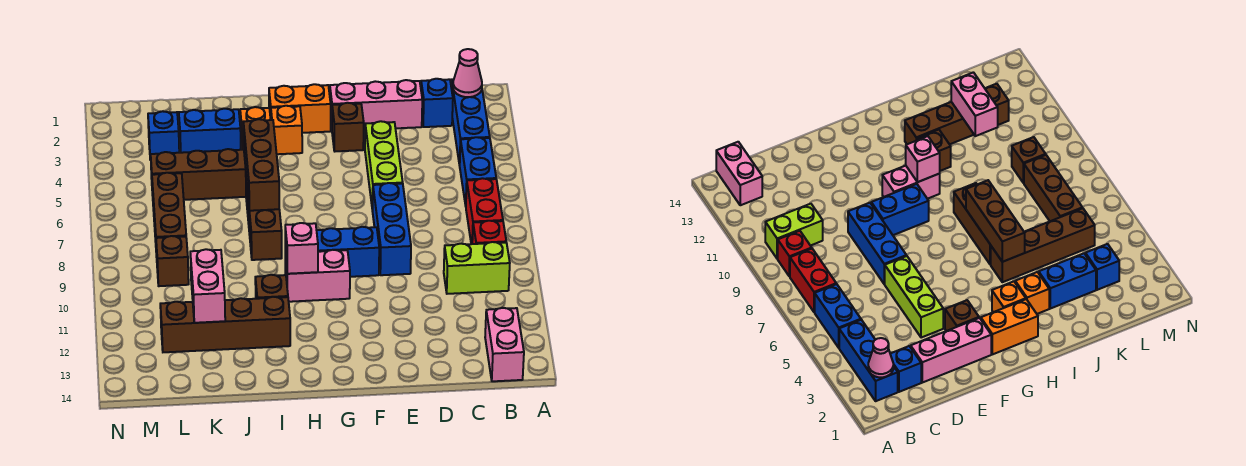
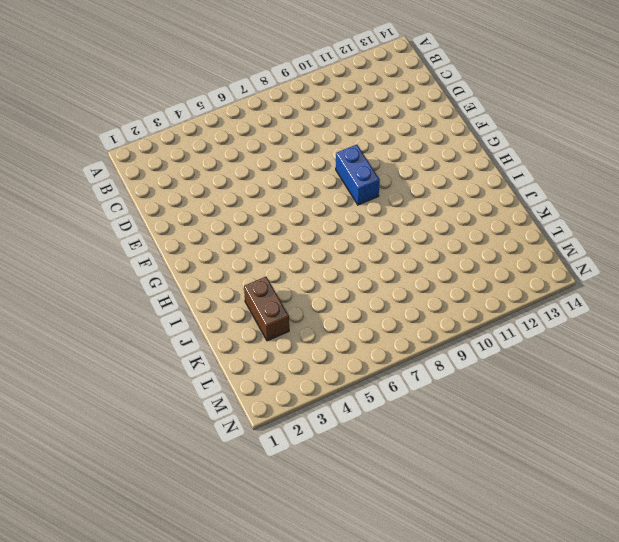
brown brick J3:K3 level 1 -> blue brick J3:K3 level 1
none -> blue brick B2:B4 level 1
none -> blue brick B5:B6 level 1
none -> red brick B7:B8 level 1

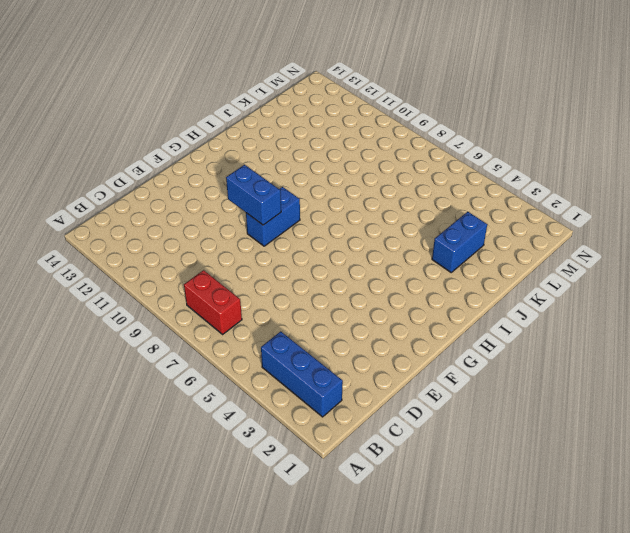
blue brick F9:F10 level 2 -> blue brick B5:B6 level 1
none -> red brick B9 level 1
none -> lime brick B10:C10 level 1
none -> pink brick B13:B14 level 1

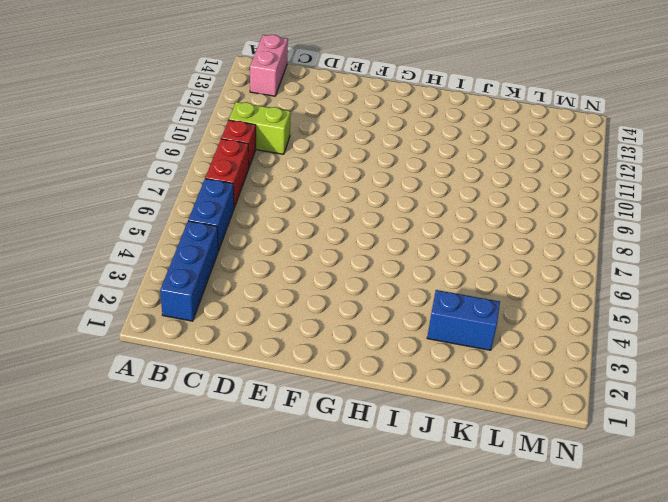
none -> blue brick C2 level 1
none -> pink brick D2:F2 level 1
none -> lime brick E4:E6 level 1

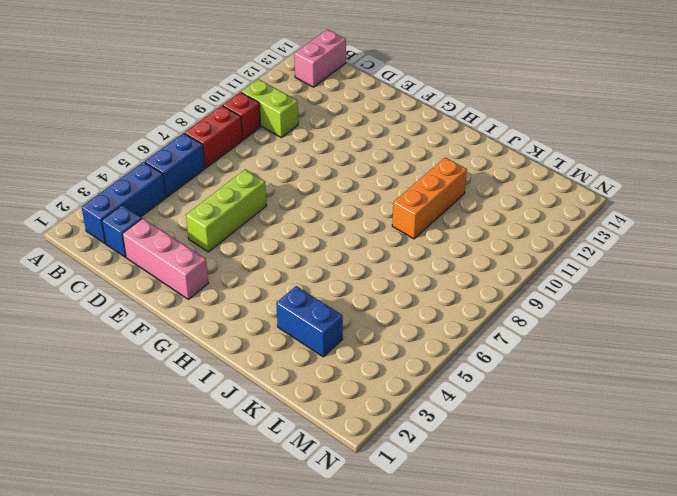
orange brick J9:J11 level 1 -> none
none -> blue brick E7:E9 level 1
none -> brown brick F3 level 1
none -> blue brick F9:G9 level 1

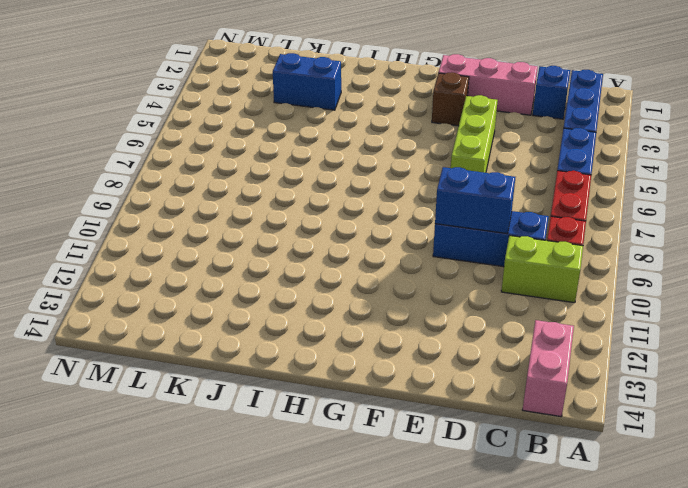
blue brick C9:E9 level 1 -> blue brick E7:E9 level 1
blue brick D9:E9 level 2 -> blue brick F9:G9 level 1
none -> orange brick G2:H2 level 1
none -> pink brick G10:H10 level 1
none -> orange brick H3 level 1

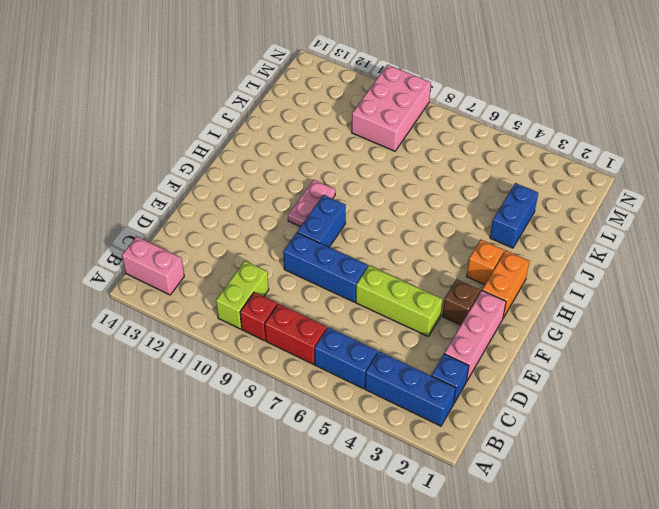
pink plate G10:H10 level 1 -> pink brick G10:H10 level 1
pink brick L9:N10 level 1 -> brown brick L9 level 1
none -> orange brick I3 level 1
none -> brown brick I5:L5 level 1
none -> brown brick I6:I8 level 1

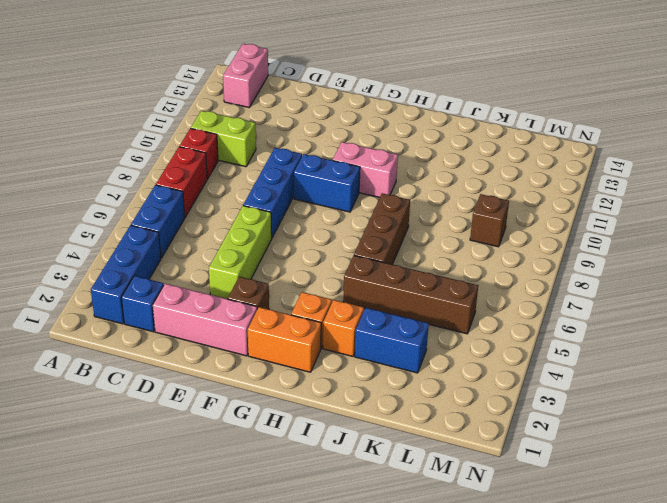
none -> brown brick I11 level 1
none -> brown brick I12:L12 level 1
none -> blue brick L3 level 1

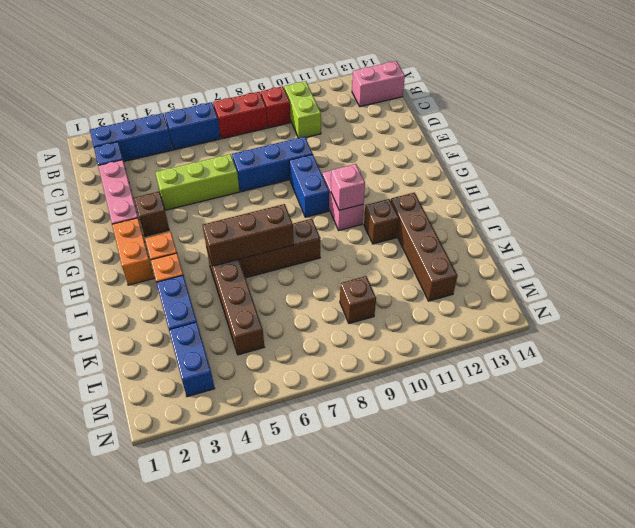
blue brick L3:M3 level 1 -> blue brick L3 level 1
none -> brown brick L6:L8 level 1
none -> pink cone B2 level 2
none -> pink brick K11:K12 level 2

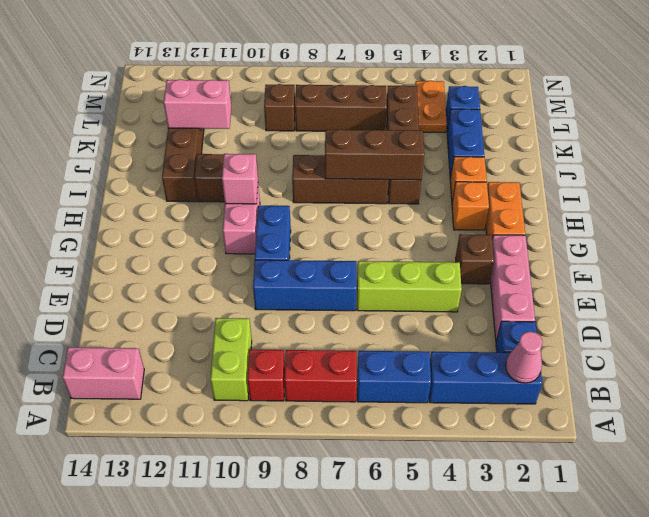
orange plate L4:M4 level 1 -> none

